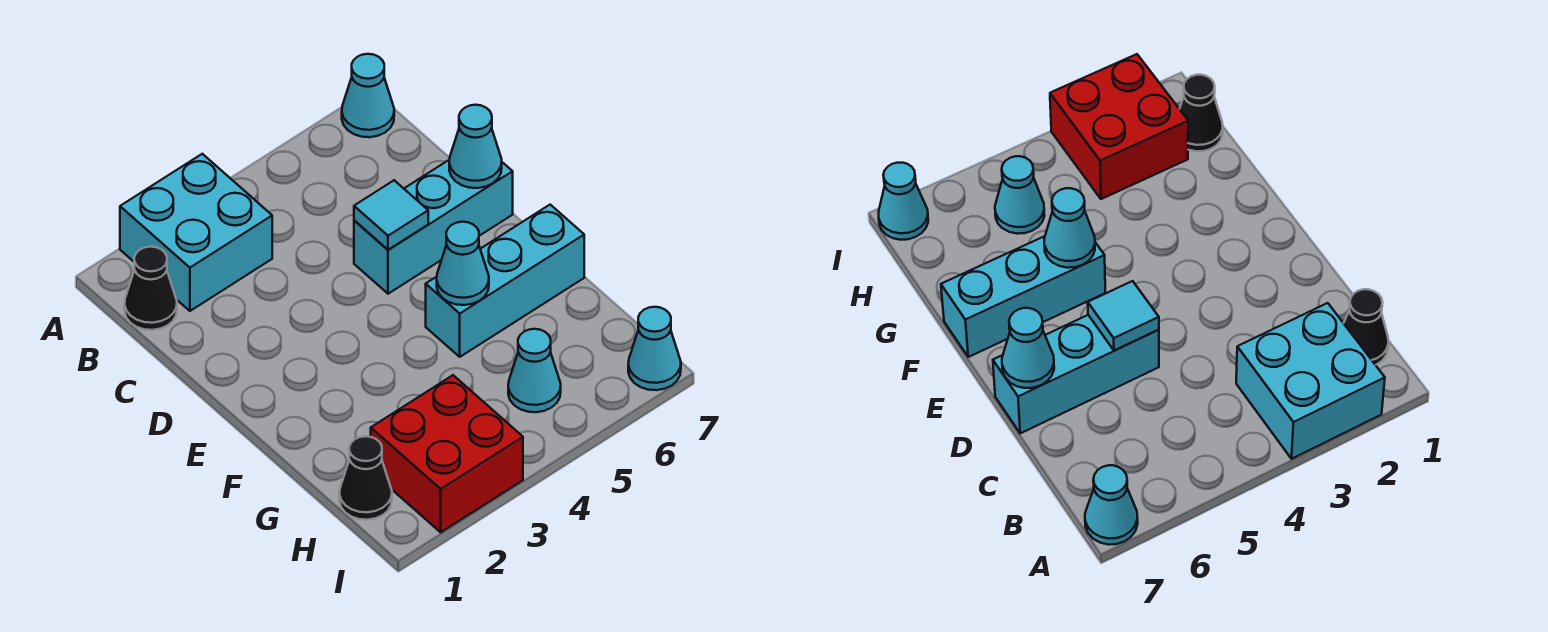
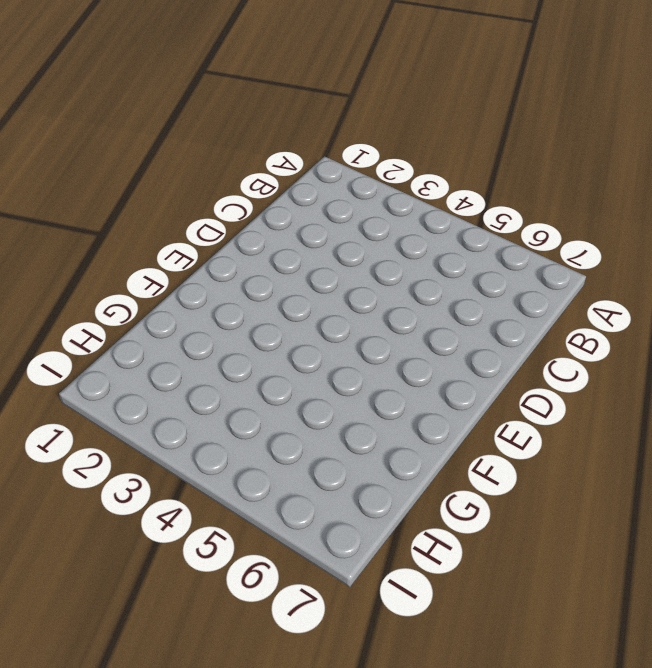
none -> cyan brick A2:B3 level 1
none -> cyan cone A7 level 1
none -> black cone B1 level 1

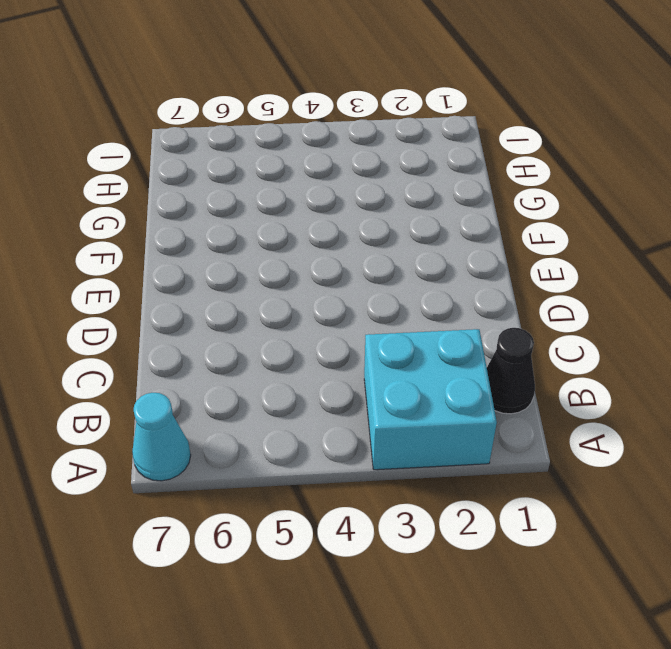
none -> cyan brick D5:D7 level 1
none -> cyan brick F5:F7 level 1
none -> black cone H1 level 1

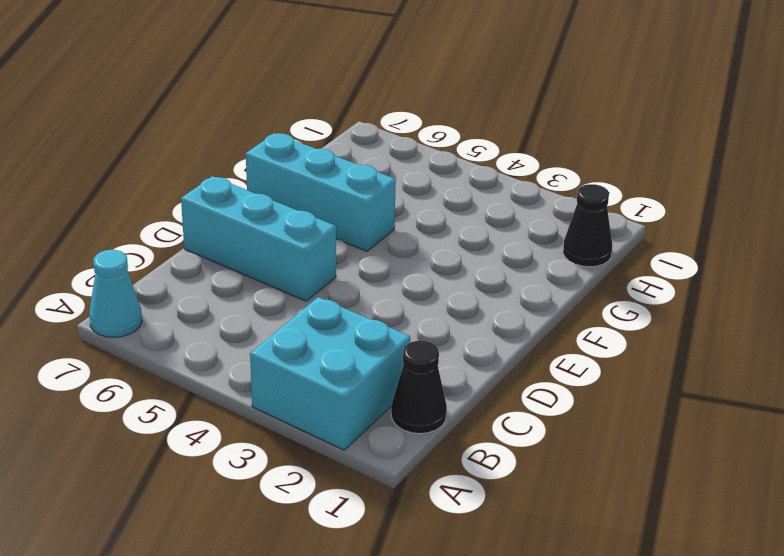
none -> red brick H2:I3 level 1
none -> cyan cone H5 level 1
none -> cyan cone I7 level 1

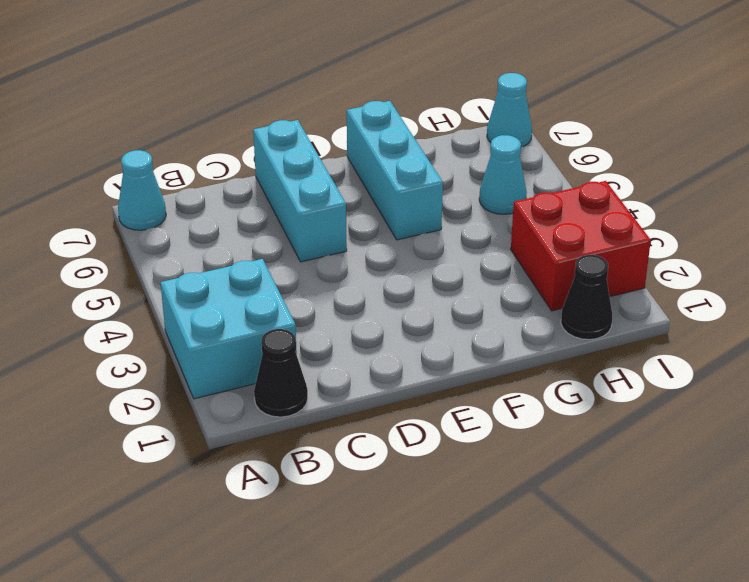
none -> cyan tile D5 level 2
none -> cyan cone D7 level 2
none -> cyan cone F5 level 2

